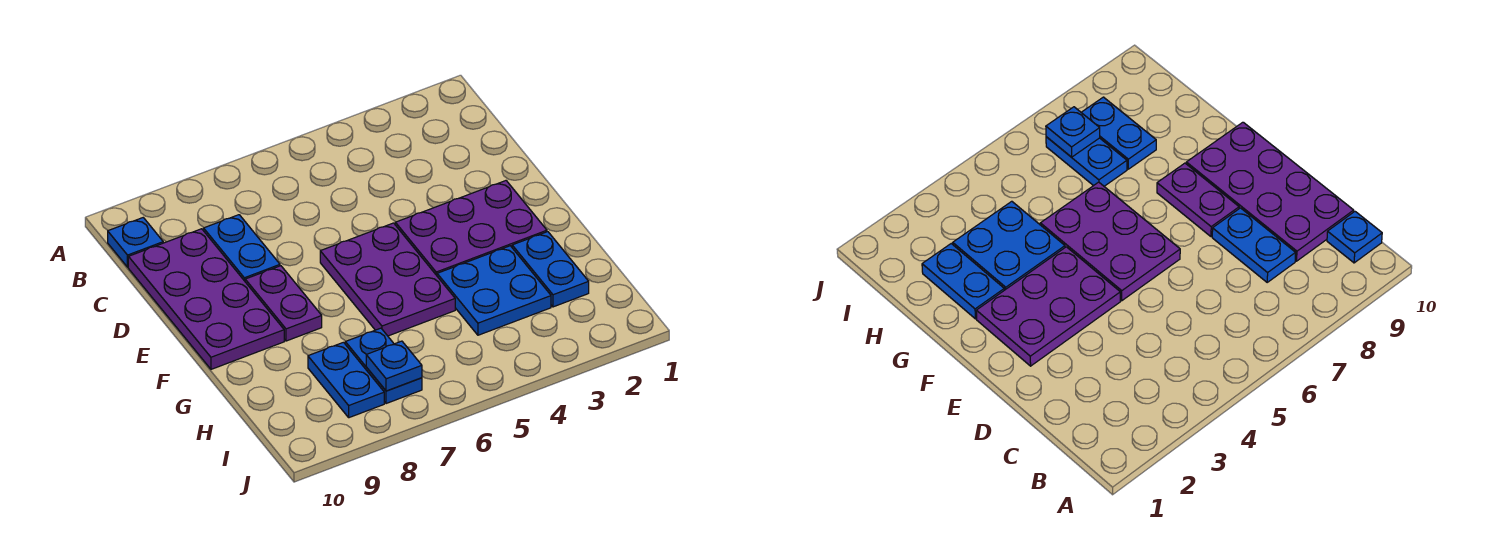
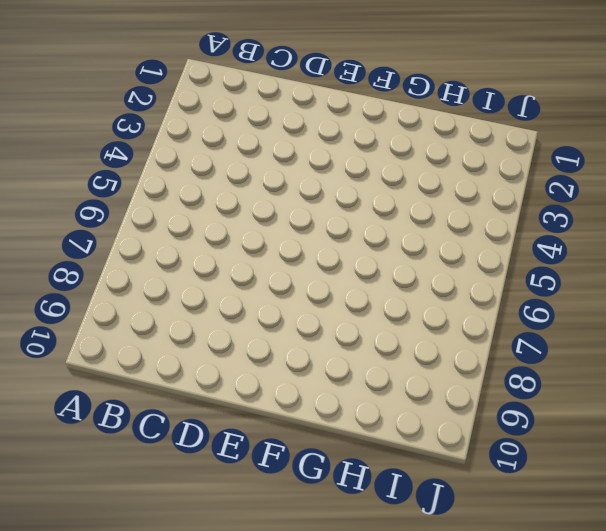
none -> blue plate B10 level 1
none -> blue plate C8:D8 level 1

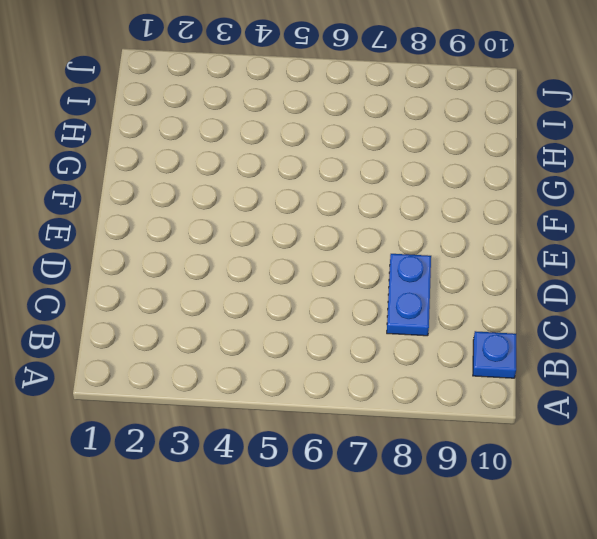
none -> purple plate C9:F10 level 1
none -> purple plate E2:F4 level 1

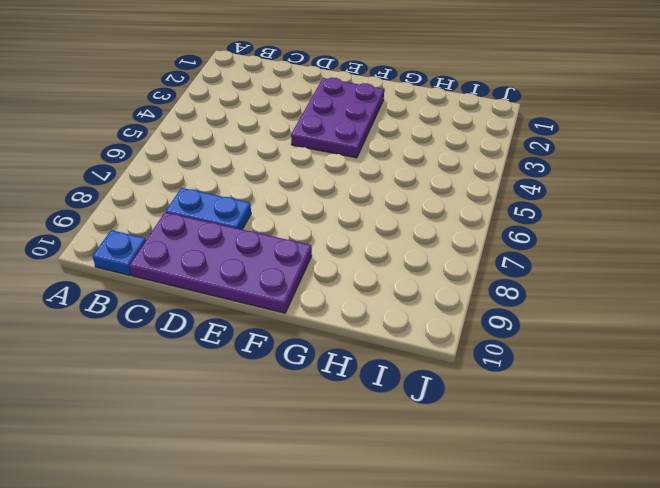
none -> purple plate E5:G6 level 1
none -> purple plate E8:F8 level 1

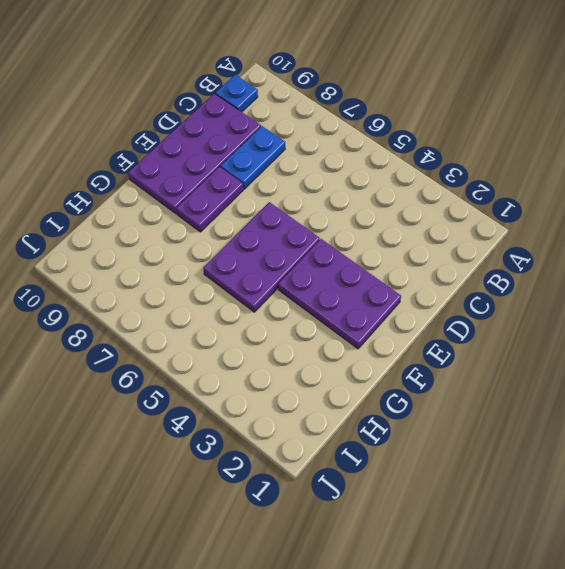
none -> blue plate G2:H2 level 1
none -> blue plate G3:H4 level 1

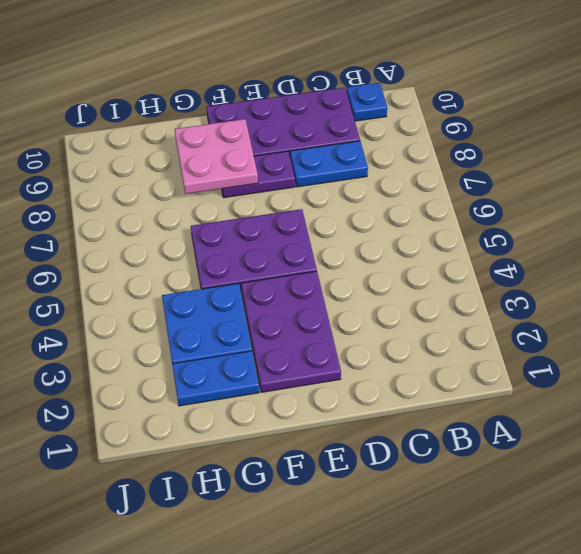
pink plate F8:G9 level 2 -> none
none -> blue plate H7:I7 level 1
none -> blue plate H8:I8 level 1

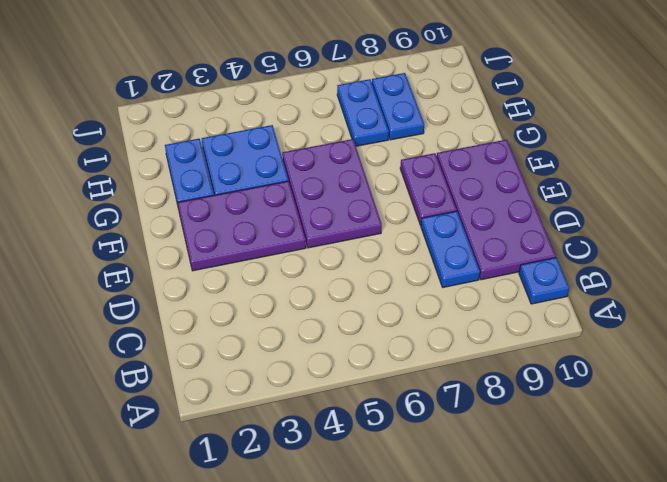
none -> blue plate I7 level 2

